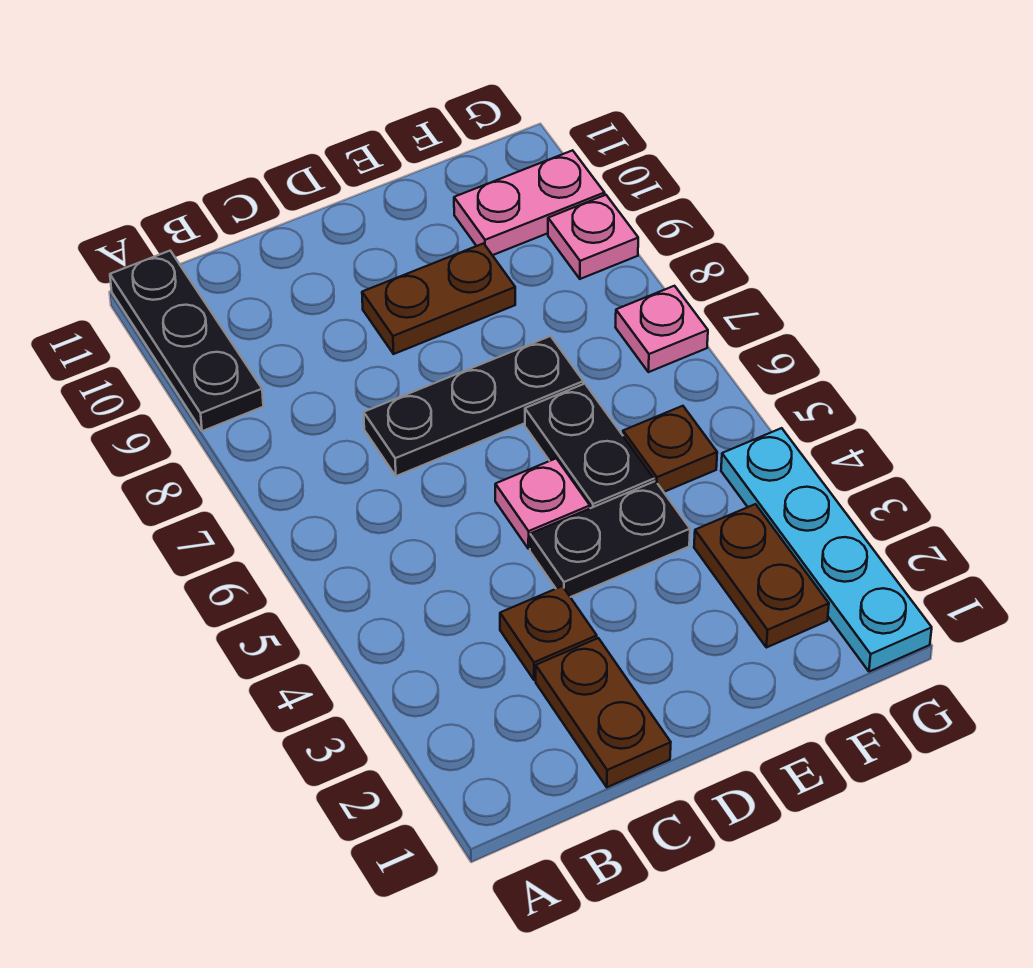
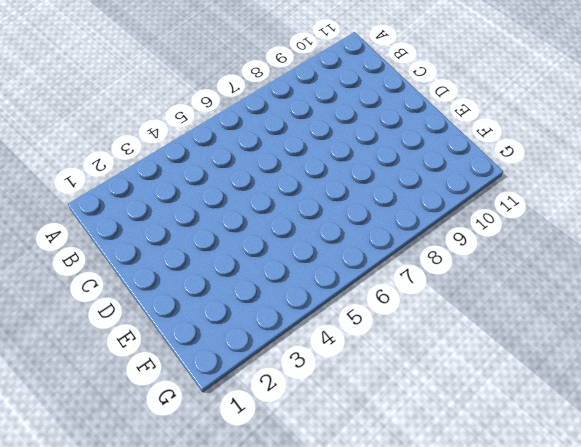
none -> black plate A9:A11 level 1
none -> brown plate C1:C2 level 1
none -> brown plate C3 level 1

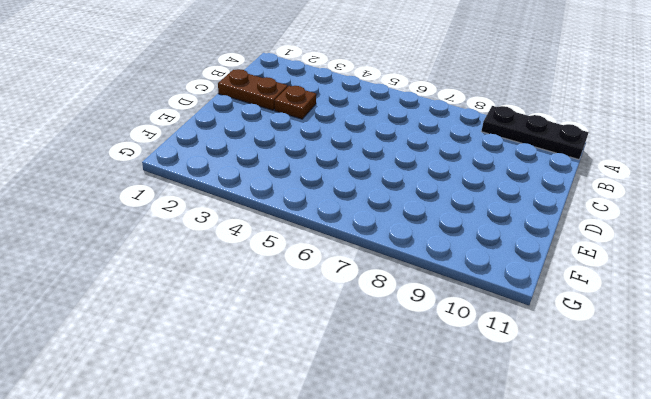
none -> black plate C7:E7 level 1
none -> black plate D4:E4 level 1
none -> pink plate D5 level 1

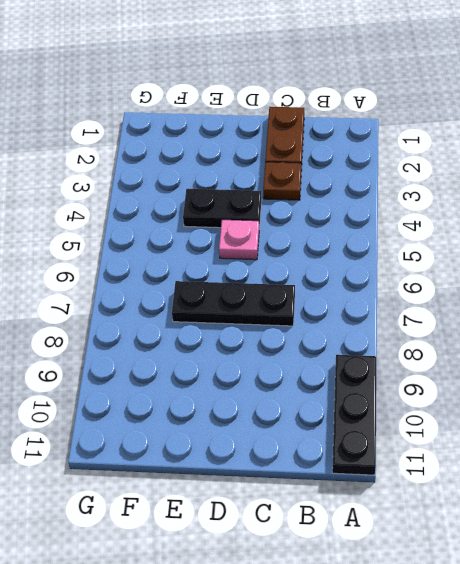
none -> brown plate D9:E9 level 1
none -> black plate E5:E6 level 1
none -> brown plate F2:F3 level 1

